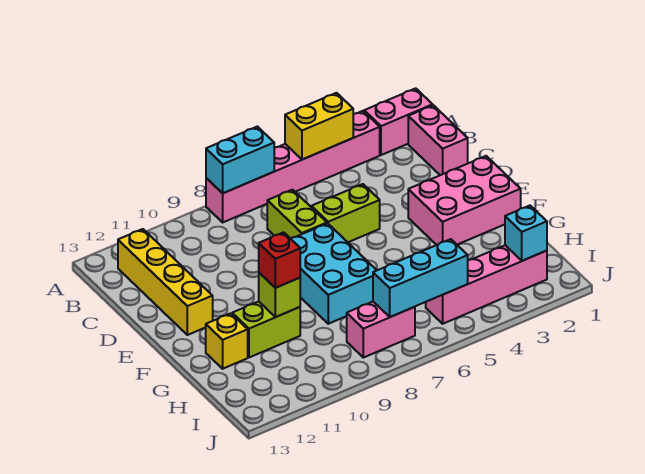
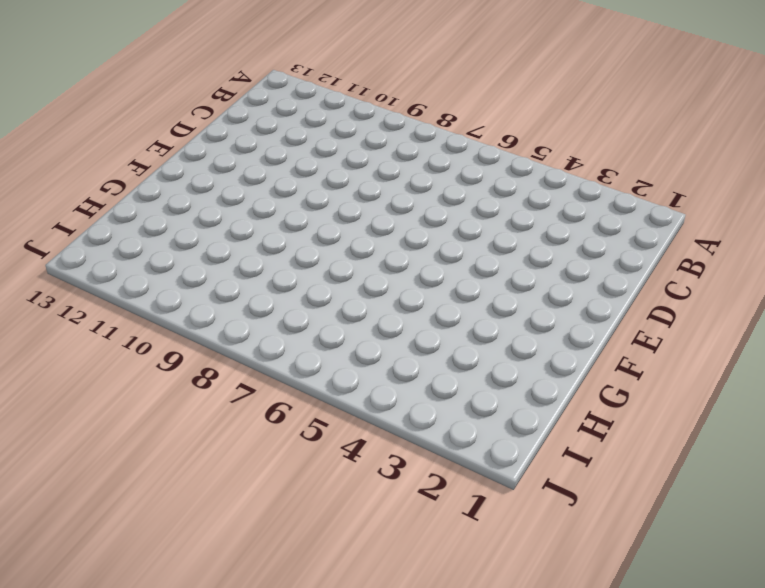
none -> pink brick A1:A2 level 1
none -> pink brick A3:A8 level 1
none -> pink brick B1:C1 level 1

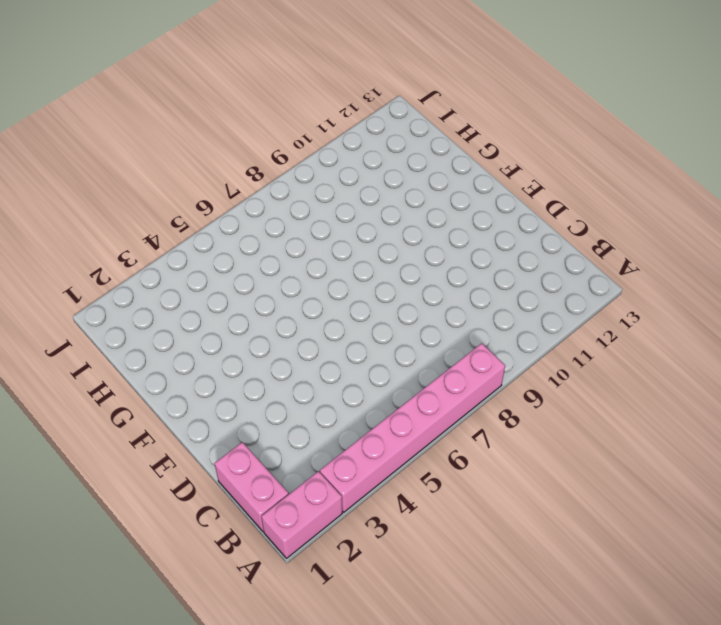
none -> yellow brick B12:E12 level 1
none -> lime brick C7:D7 level 1
none -> lime brick D5:D6 level 1

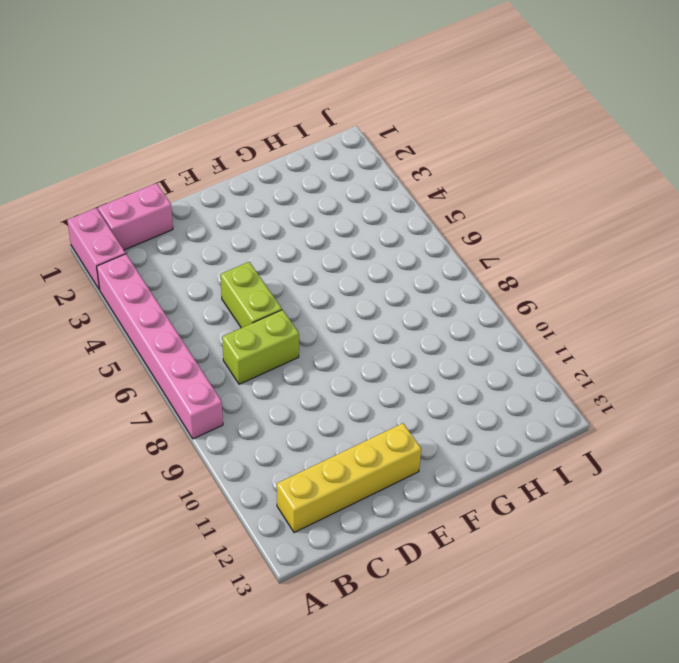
none -> pink brick E1:F3 level 1
none -> cyan brick E7:G8 level 1
none -> lime brick G10:G11 level 1

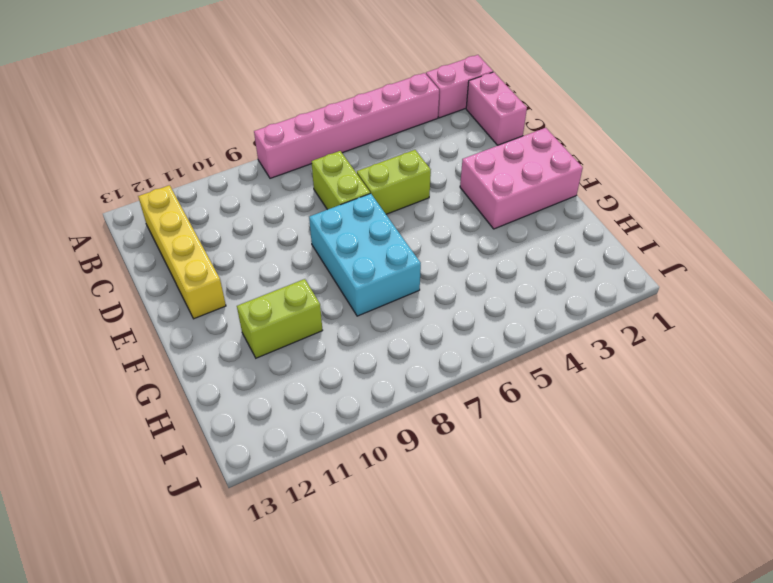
none -> yellow brick G12 level 1
none -> pink brick I2:I5 level 1
none -> pink brick I7:I8 level 1

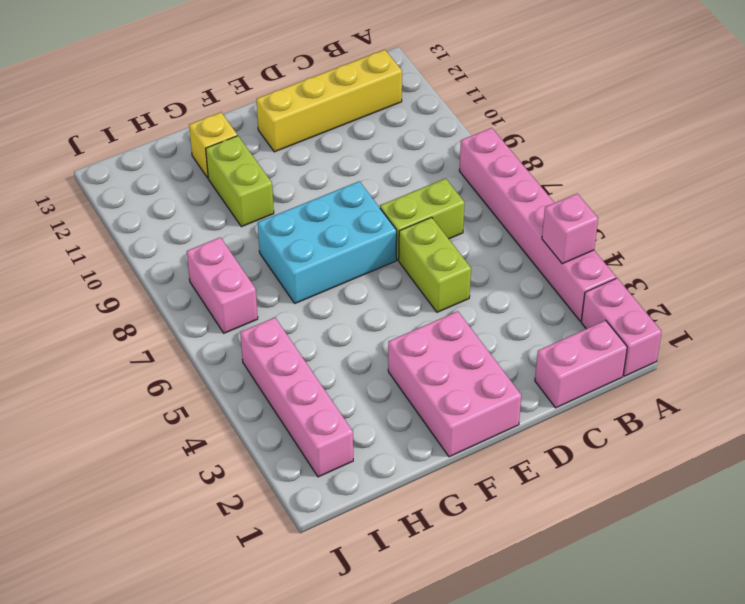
pink brick A4 level 2 -> yellow brick A4:A5 level 2
none -> cyan brick A7:A8 level 2
none -> lime brick G10 level 2
none -> cyan brick I2 level 2

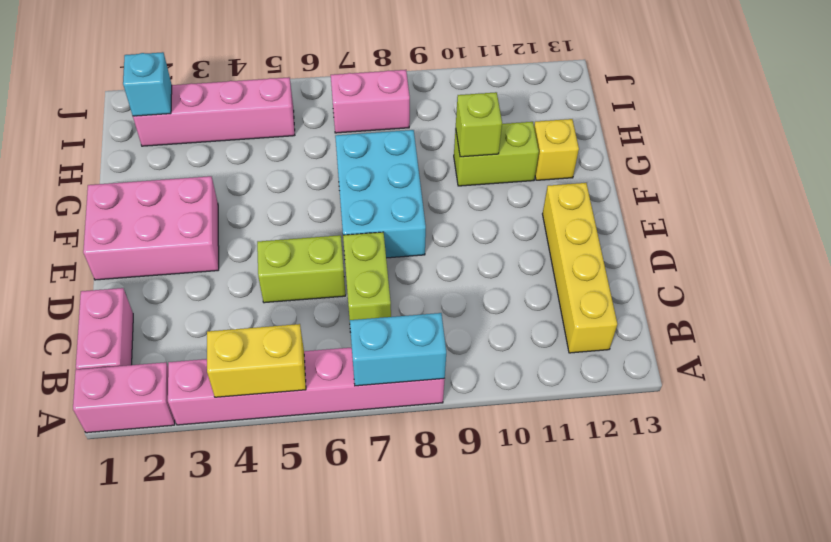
none -> cyan brick I5:I7 level 2
none -> red brick G10 level 3

